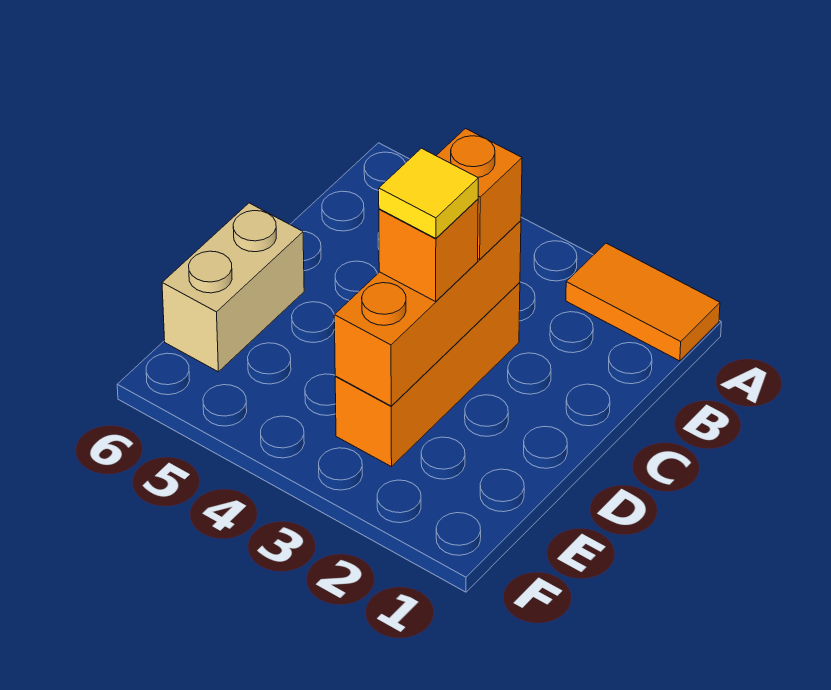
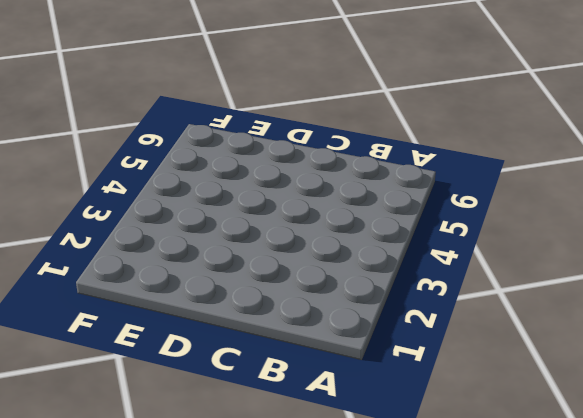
none -> orange tile A1:A2 level 1
none -> orange brick C3:E3 level 1

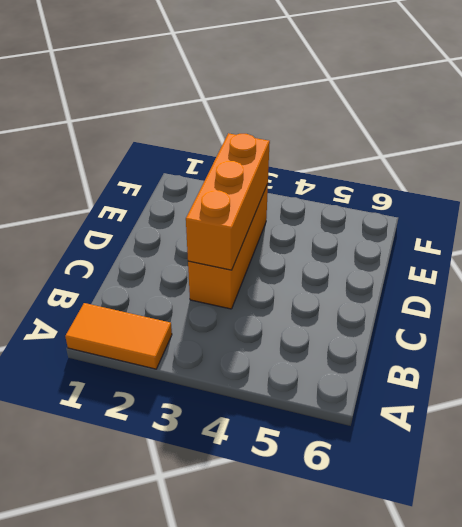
none -> tan brick D6:E6 level 1
none -> orange brick C3 level 3

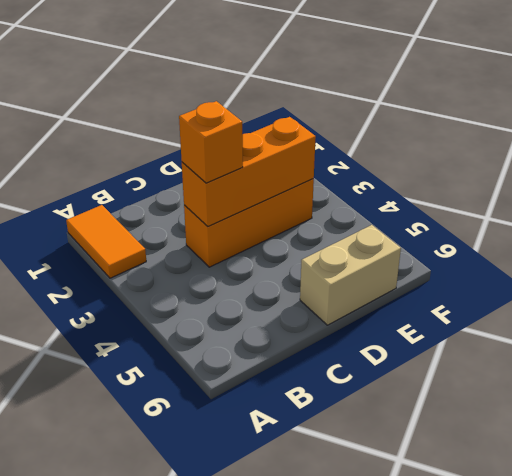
none -> orange brick D3 level 3
none -> yellow tile D3 level 4

